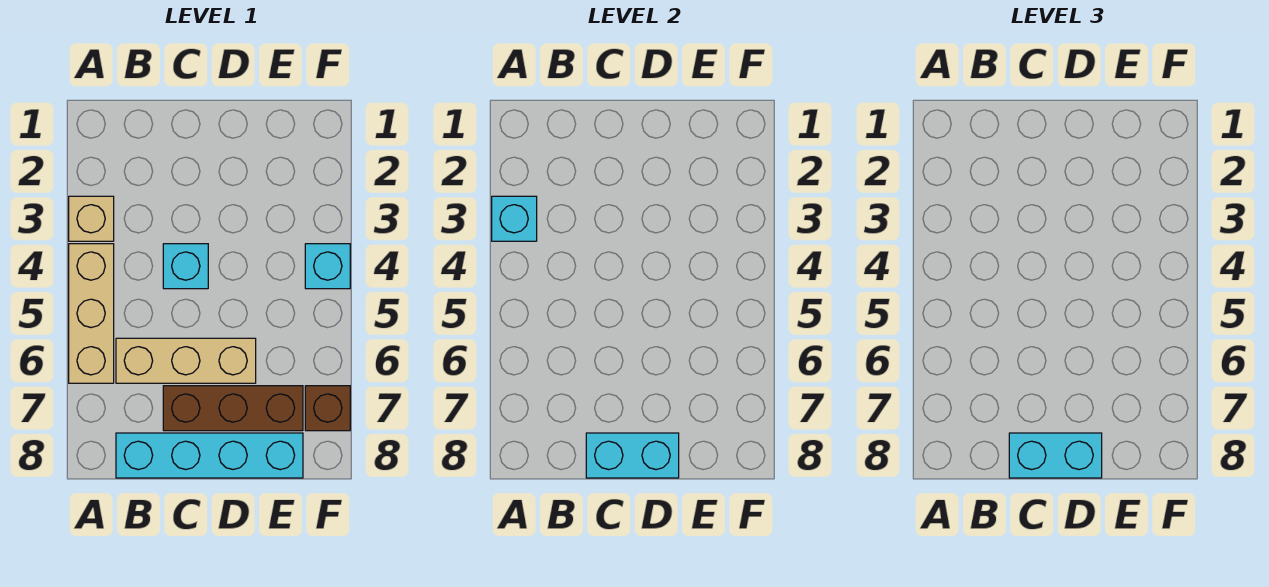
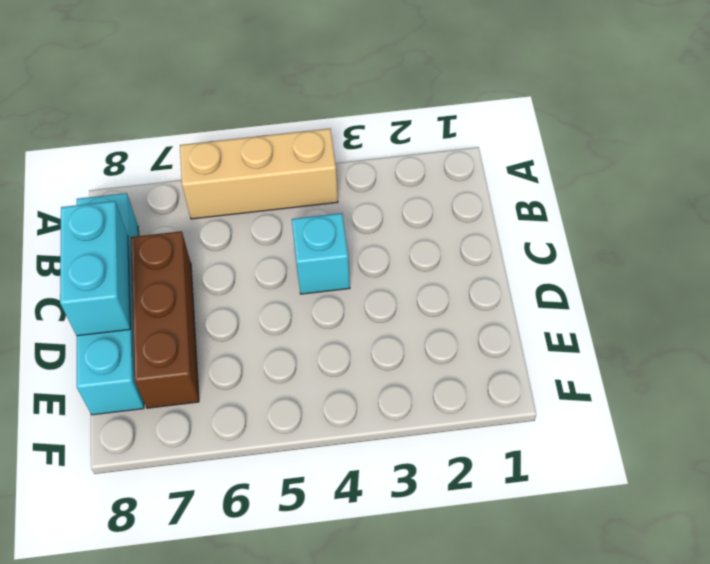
none -> tan brick A3 level 1
none -> tan brick B6:D6 level 1

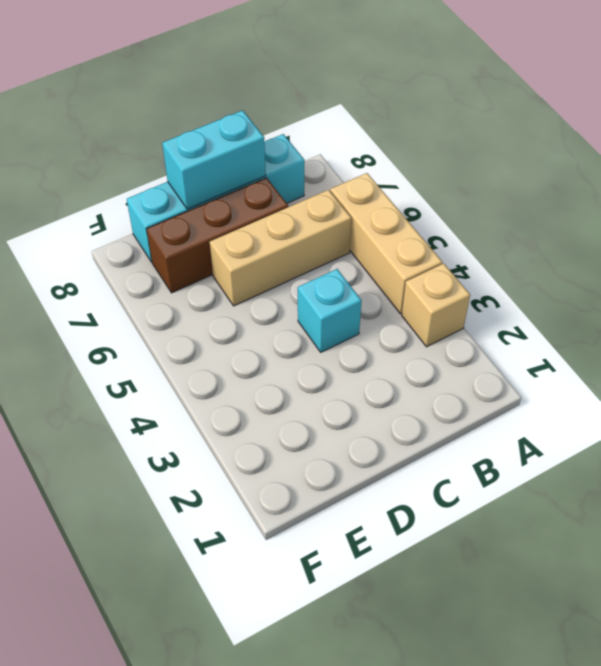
none -> cyan brick F4 level 1
none -> brown brick F7 level 1

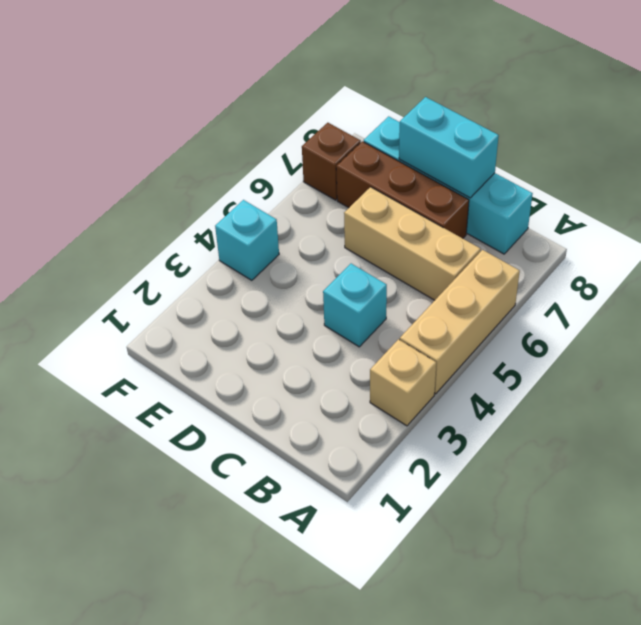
none -> cyan brick A3 level 2
none -> cyan brick C8:D8 level 3

